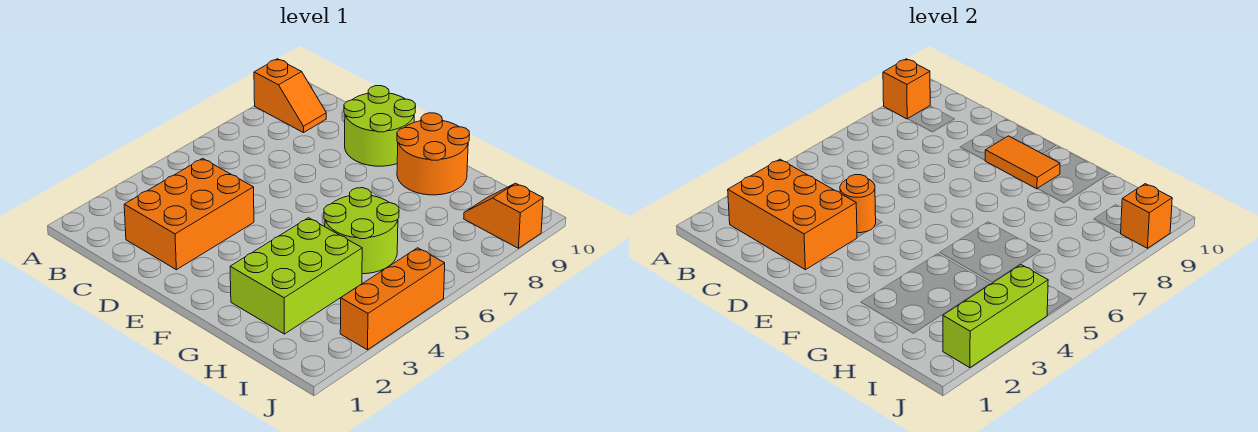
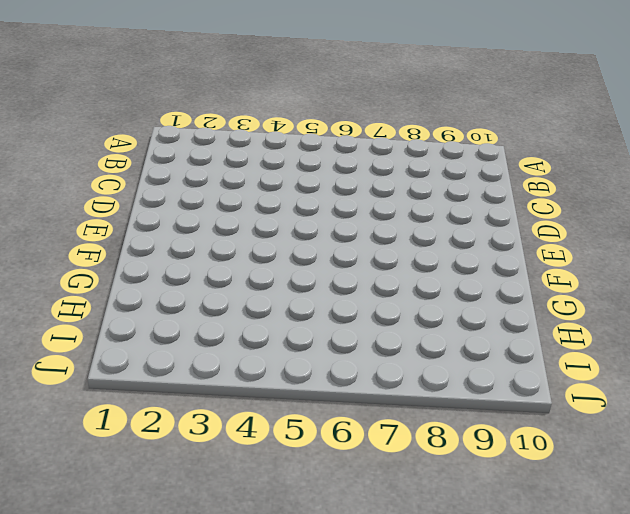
none -> orange slope A9:B9 level 1 top A
none -> orange brick C2:D4 level 1
none -> lime round brick D9:E10 level 1

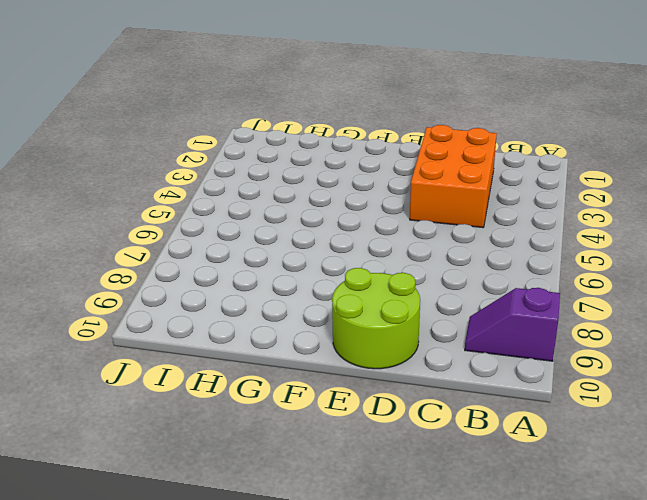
purple slope A9:B9 level 1 top A -> orange slope A9:B9 level 1 top A
none -> orange round brick F9:G10 level 1
none -> lime brick G2:H4 level 1
none -> lime round brick G5:H6 level 1

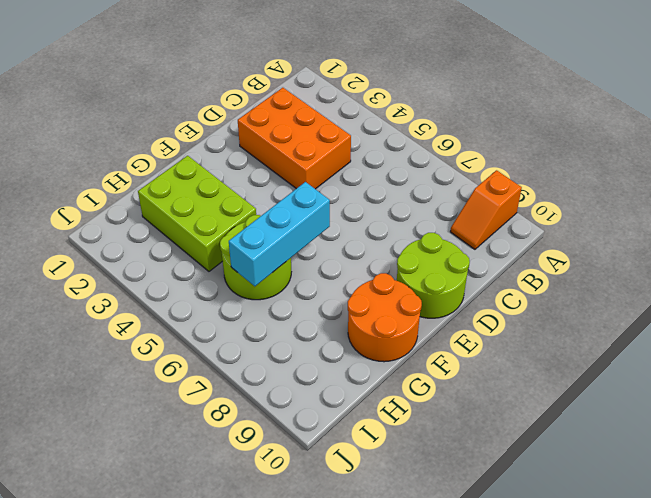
cyan brick F6:H6 level 2 -> none
none -> orange slope I9:J9 level 1 top J
none -> orange brick J3:J5 level 1
none -> orange brick A9 level 2

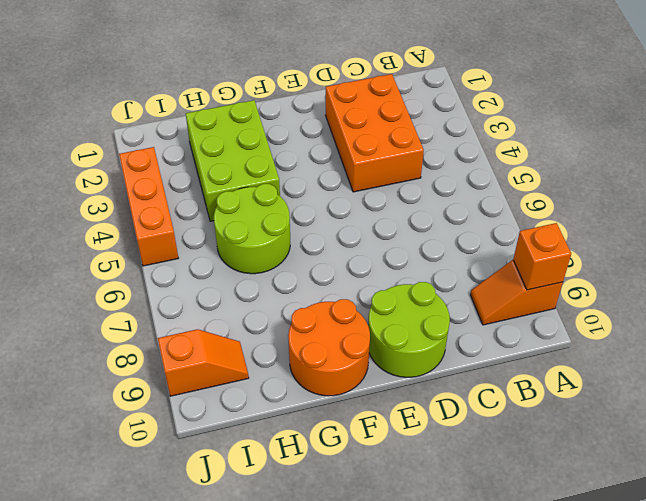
none -> orange brick B2:D3 level 2
none -> orange round brick D4 level 2
none -> orange tile E9:F9 level 2

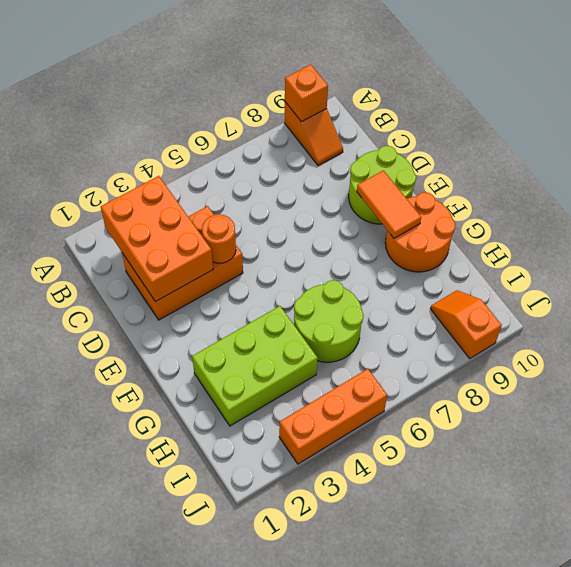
none -> lime brick J2:J4 level 2
none -> orange brick J9 level 2

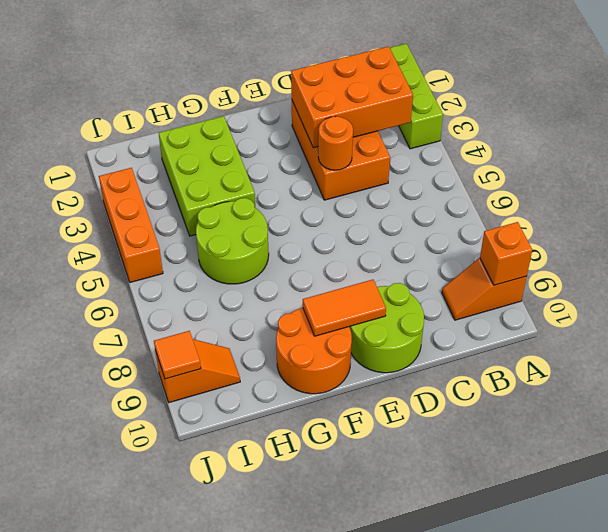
lime brick A1:A3 level 1 -> lime brick J2:J4 level 2
orange tile J9 level 2 -> orange brick J9 level 2

